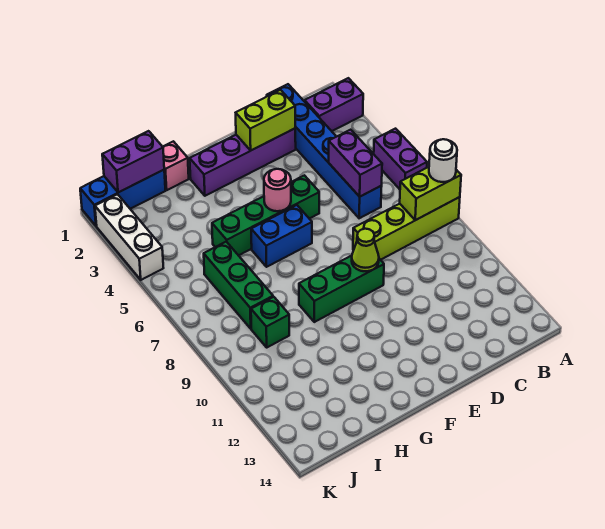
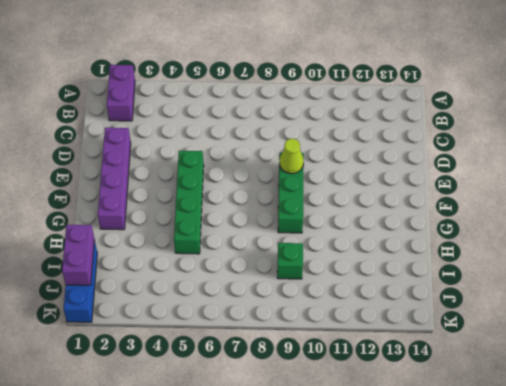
none -> purple brick A5:A6 level 1
none -> lime brick A8:D8 level 1
none -> blue brick C1:C6 level 1

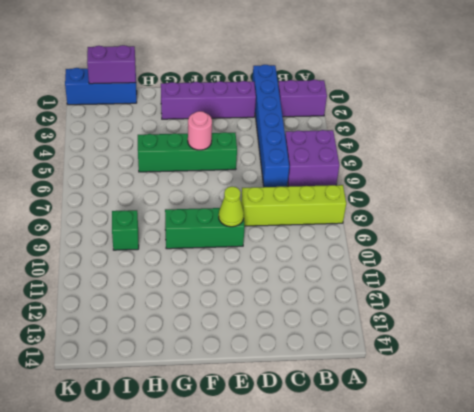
purple brick A5:B6 level 1 -> purple brick A5:A6 level 1
none -> blue brick F6:G6 level 1
none -> pink brick H1 level 1
none -> green brick I6:I8 level 1

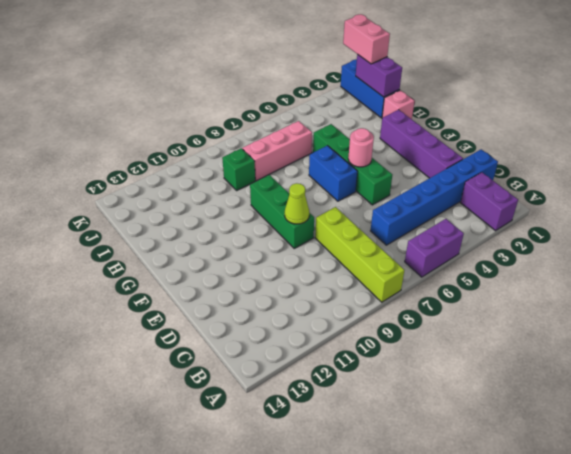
pink brick I6:I8 level 1 -> green brick I6:I8 level 1
pink brick J1:K1 level 3 -> none
none -> white brick K2:K4 level 1
none -> lime brick A8:B8 level 2
none -> purple brick C5:C6 level 2

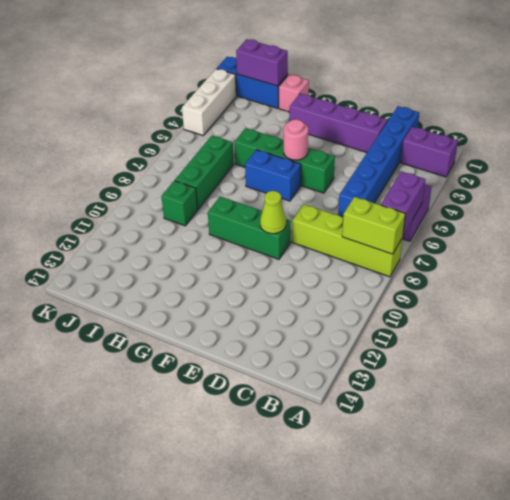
purple brick A6:A7 level 2 -> purple brick C5:C6 level 2
none -> lime brick D2:E2 level 2
none -> white round brick A8 level 3

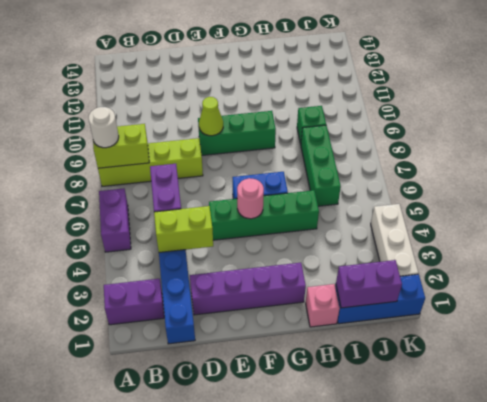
lime brick C4:D4 level 2 -> lime brick D2:E2 level 2

